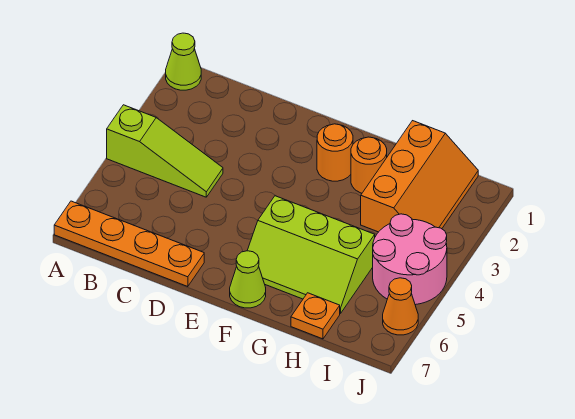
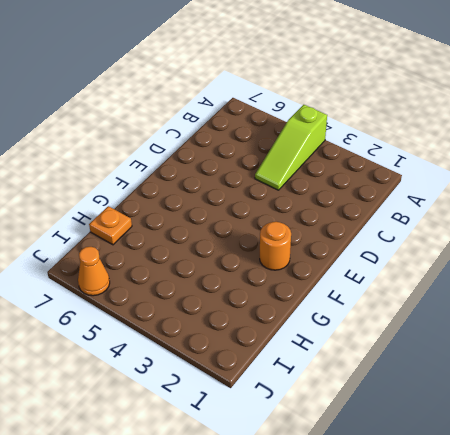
none -> lime cone A1 level 1
none -> orange plate A7:D7 level 1

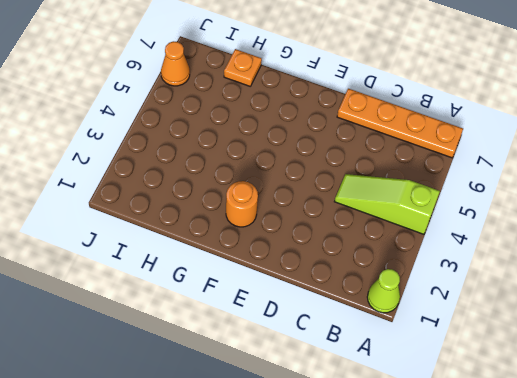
none -> lime slope F5:H6 level 1 top 5
none -> lime cone F7 level 1

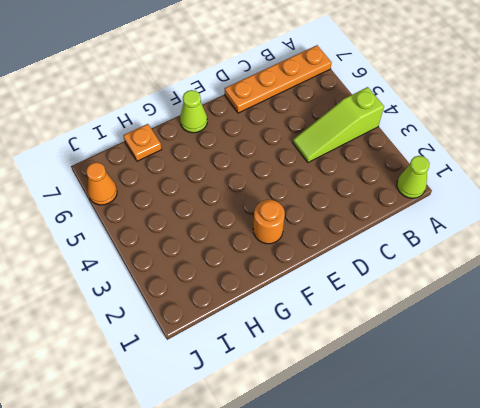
none -> lime slope F5:H6 level 1 top 5
none -> orange round brick G2 level 1

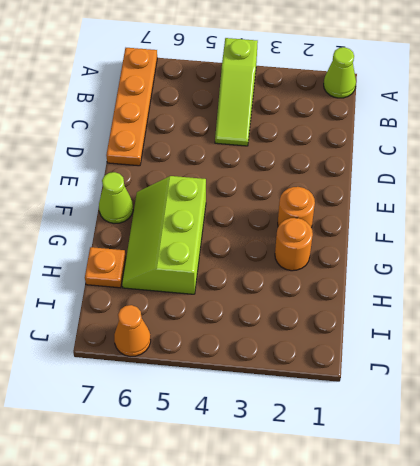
none -> orange slope H1:I3 level 1 top H
none -> pink round brick I4:J5 level 1

